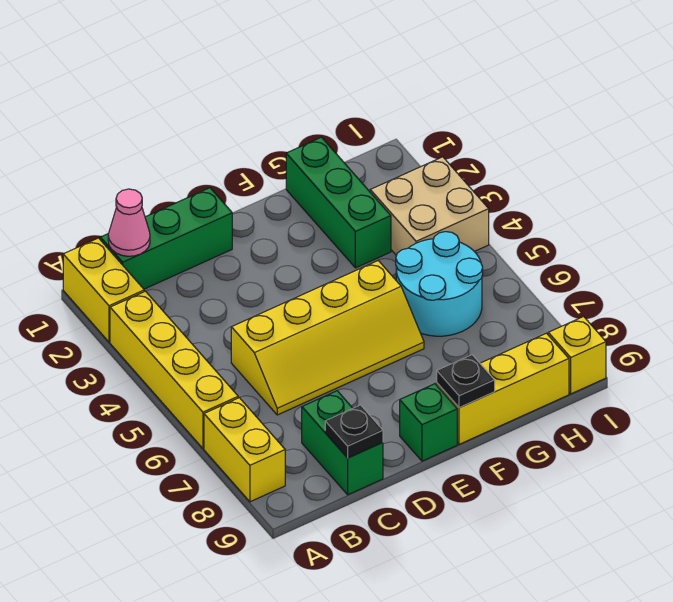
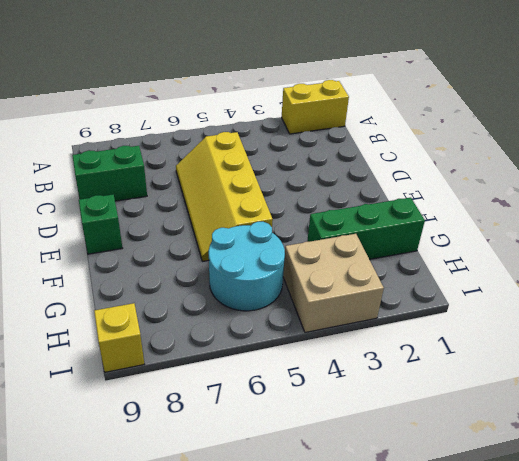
none -> yellow brick A3:A6 level 1
none -> yellow brick A7:A8 level 1
none -> green brick B1:D1 level 1

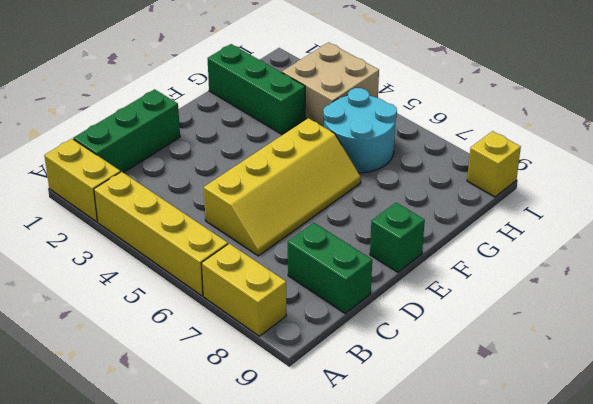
none -> yellow brick F9:H9 level 1
none -> pink cone B1 level 2
none -> black plate C9 level 2

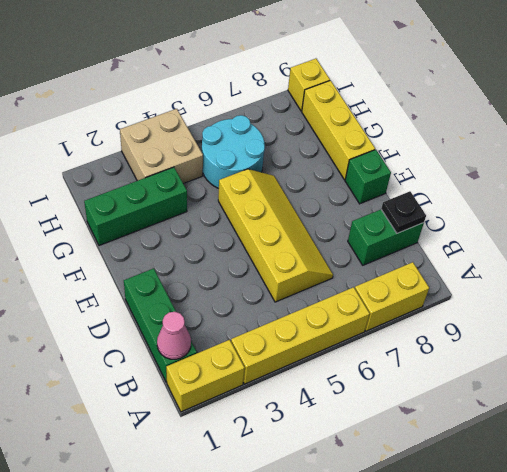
none -> black plate F9 level 2

